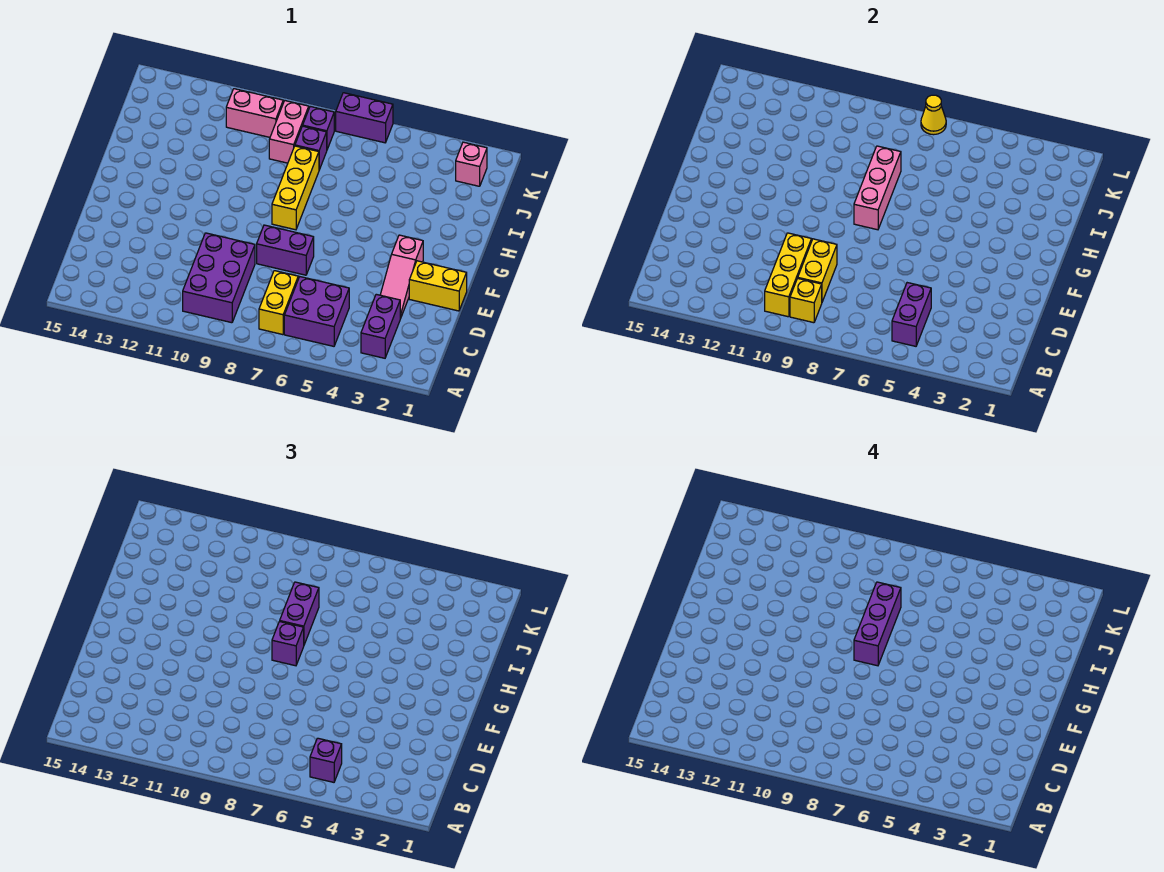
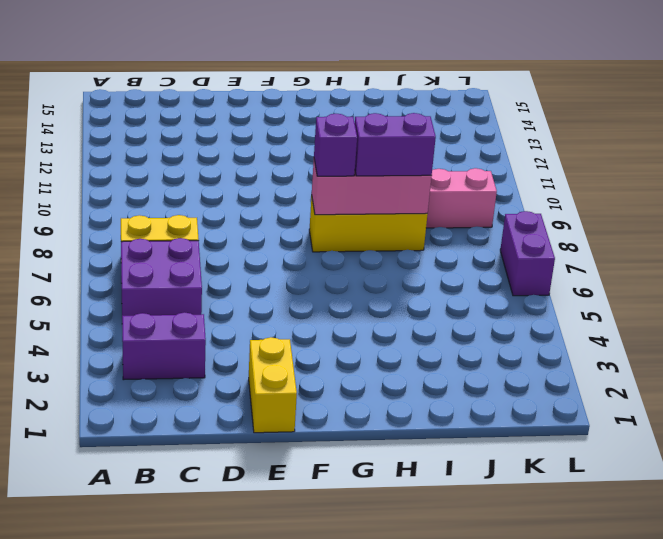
none -> purple brick B9:D10 level 1
none -> pink slope D3:F3 level 1 top F
none -> purple brick E7:E8 level 1

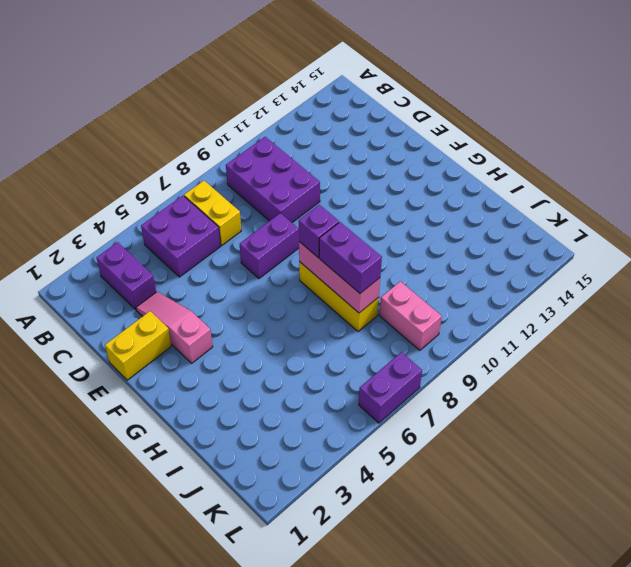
none -> purple brick J8 level 1
none -> pink brick K2 level 1
none -> purple brick K8 level 1

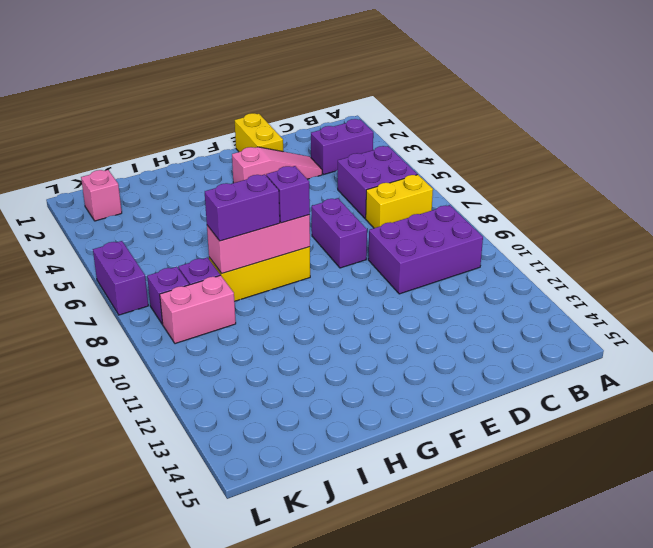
none -> pink brick K10:K11 level 1
none -> purple brick B5:C5 level 2
none -> yellow brick B9 level 2

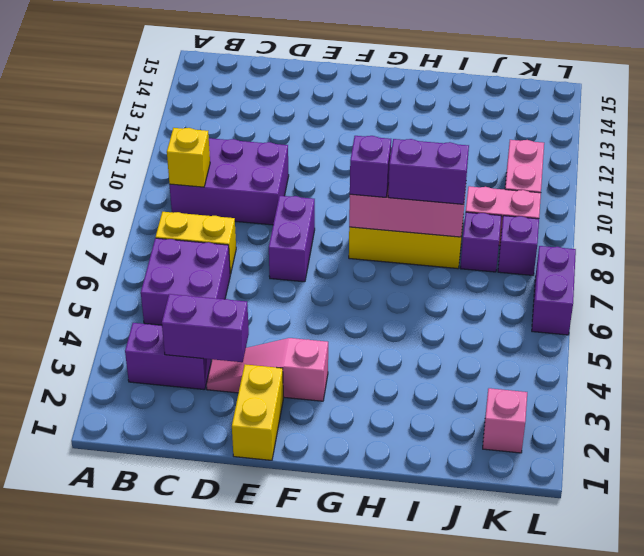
purple brick C3:D3 level 2 -> purple brick B5:C5 level 2
none -> yellow brick B10:D10 level 2
none -> yellow brick C9:D9 level 2
none -> yellow cone L7 level 2

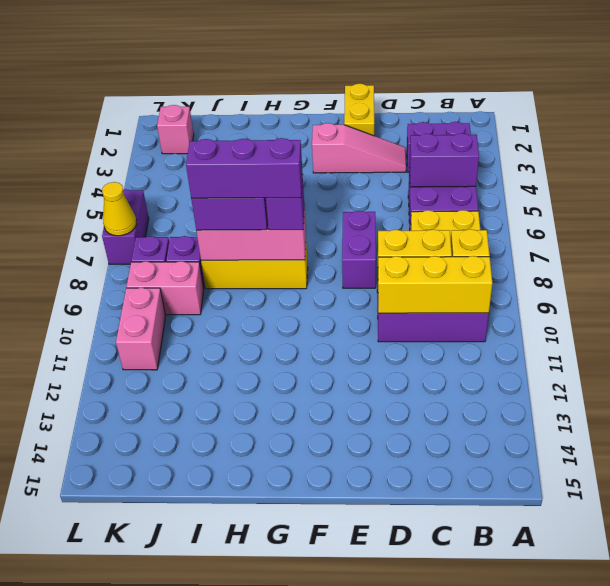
none -> purple brick B5 level 3

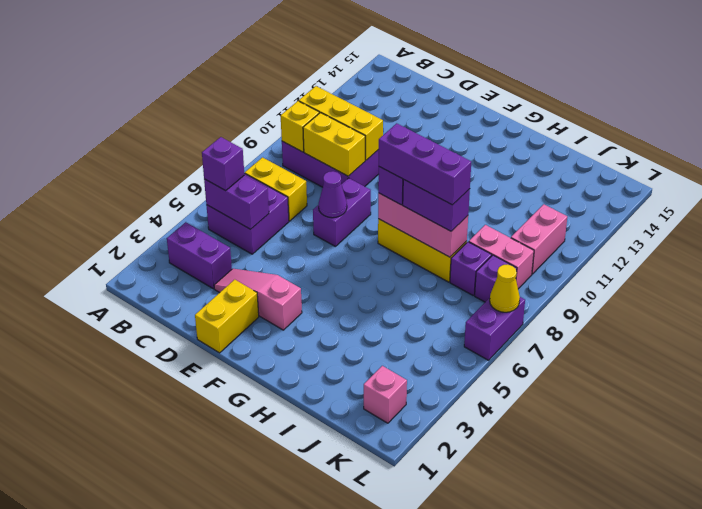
purple cone E7 level 2 -> none

